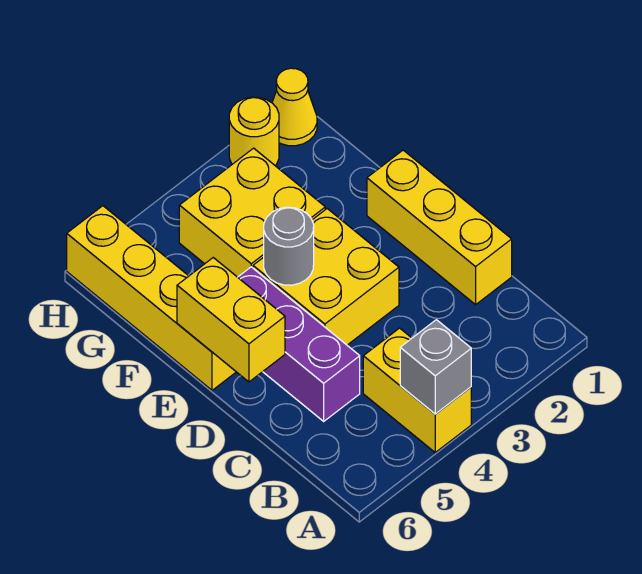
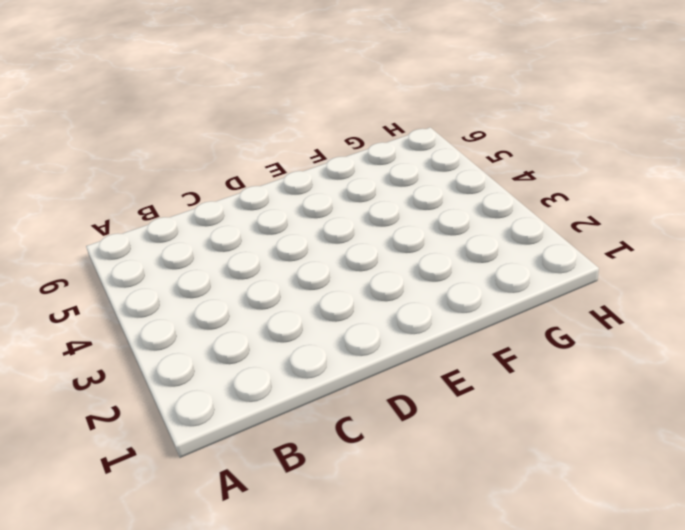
none -> yellow brick A4:B4 level 1
none -> yellow brick C1:E1 level 1

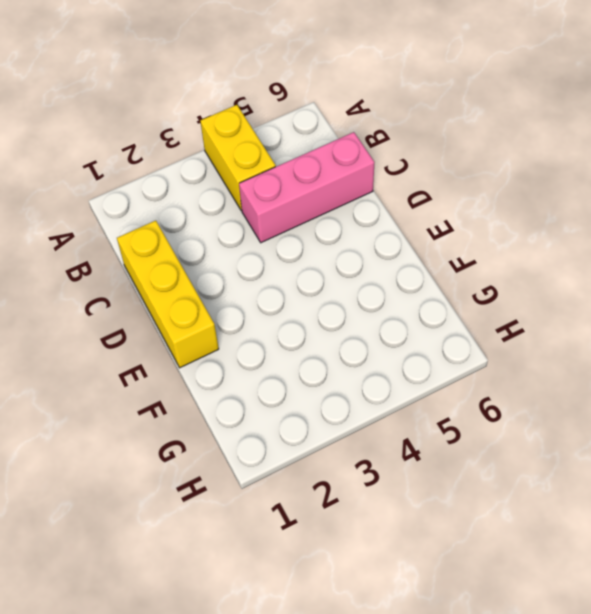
pink brick C4:C6 level 1 -> purple brick C5:E5 level 1
none -> yellow brick D3:E4 level 1
none -> yellow brick E6:H6 level 1

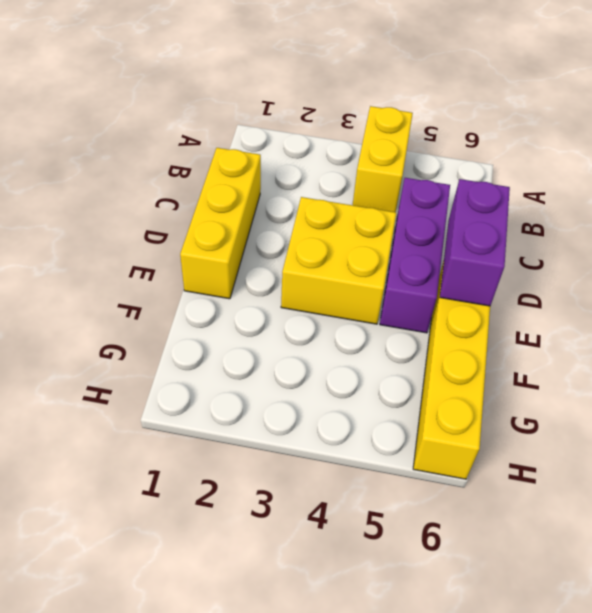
purple brick D6:E6 level 2 -> yellow brick D6:E6 level 2
none -> yellow brick F3:G4 level 1
none -> yellow cone H1 level 1

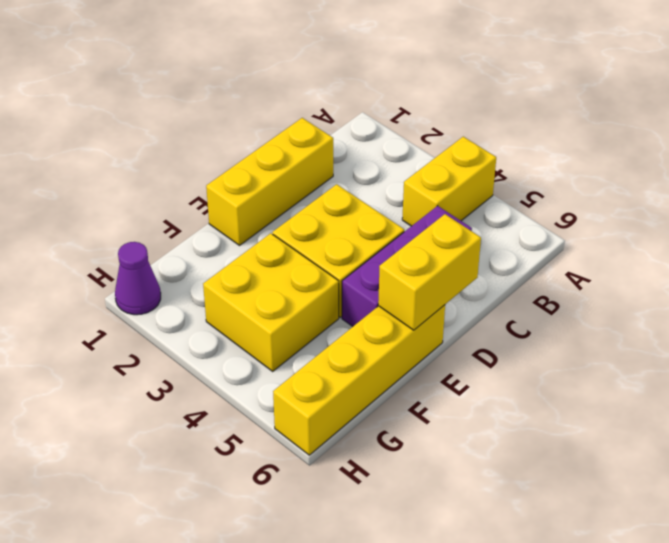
purple cone H1 level 1 -> yellow cone H1 level 1
none -> yellow round brick H2 level 1
none -> grey brick A4 level 2

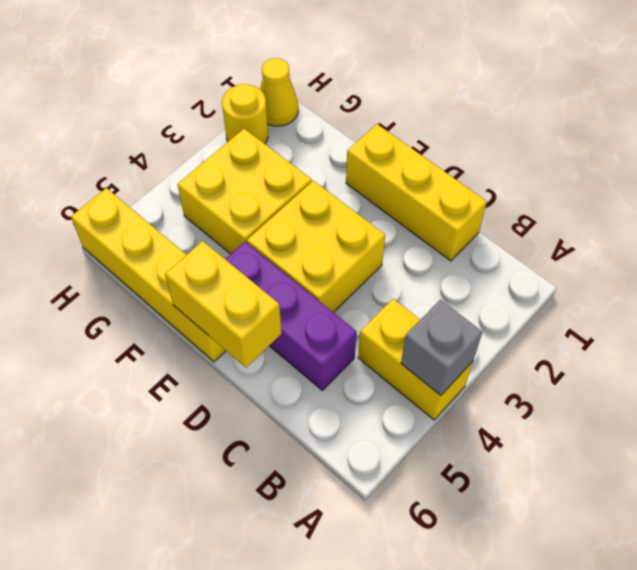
none -> grey round brick E4 level 2

